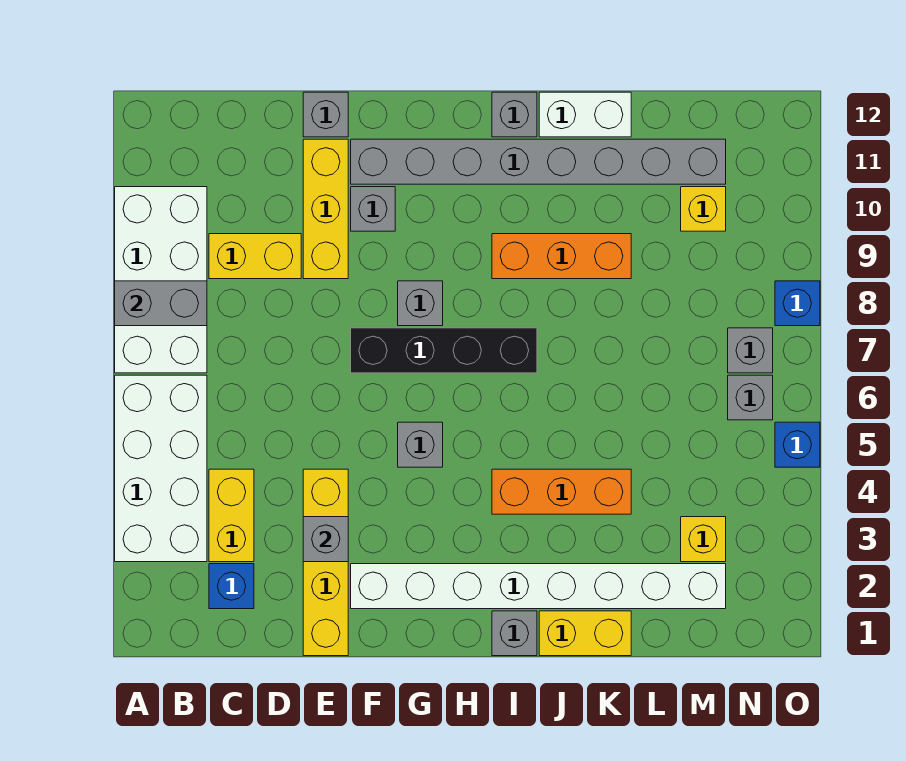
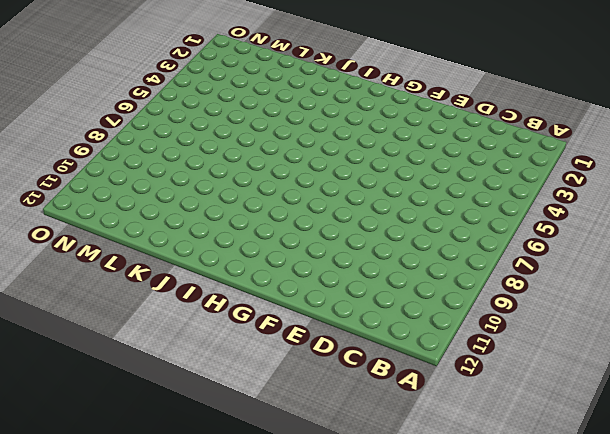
none -> white brick A3:B6 level 1
none -> white brick A7:B10 level 1
none -> blue brick C2 level 1

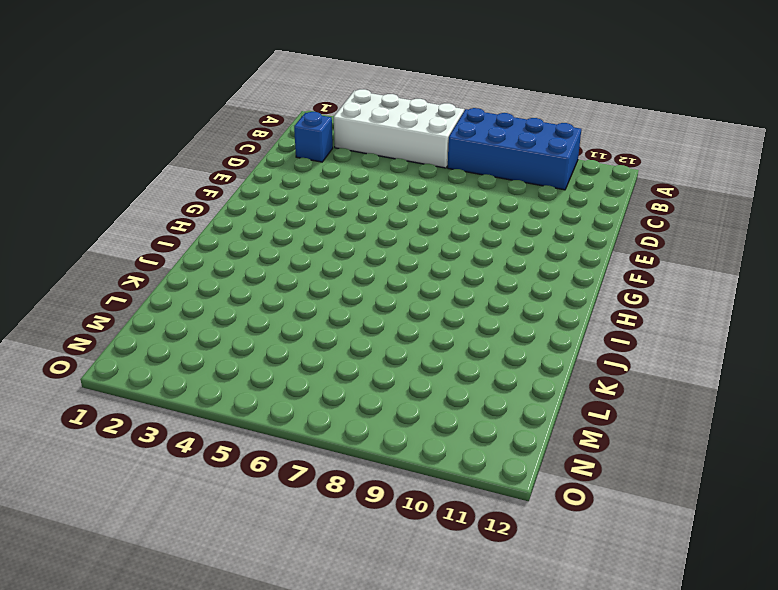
blue brick A7:B10 level 1 -> white brick A7:B10 level 1
none -> yellow brick C3:C4 level 1
none -> yellow brick C9:D9 level 1
none -> yellow brick E1:E4 level 1

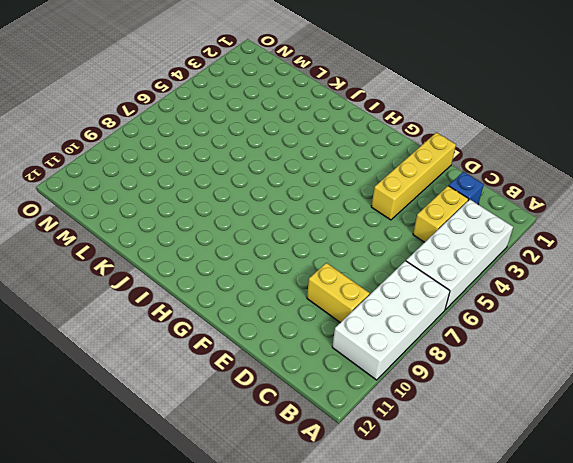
none -> yellow brick E9:E11 level 1
none -> grey brick E12 level 1
none -> white brick F2:M2 level 1

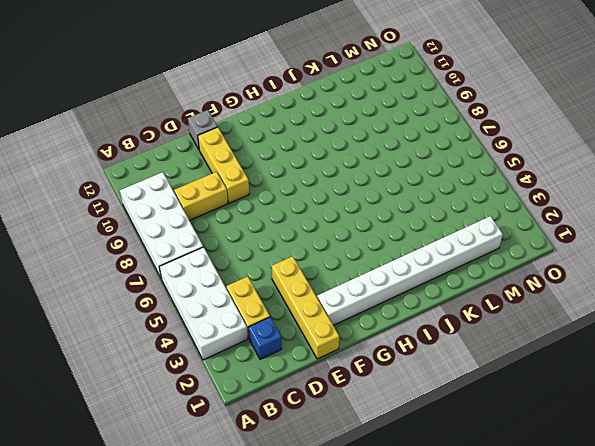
none -> black brick F7:I7 level 1
none -> grey brick F10 level 1
none -> grey brick F11:M11 level 1

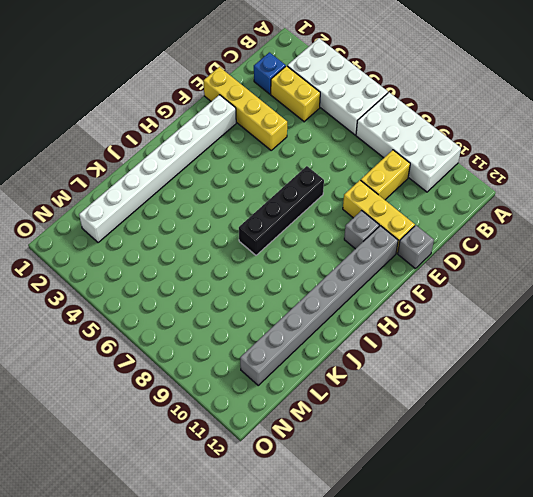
none -> grey brick G5 level 1
none -> grey brick G8 level 1
none -> grey brick I1 level 1

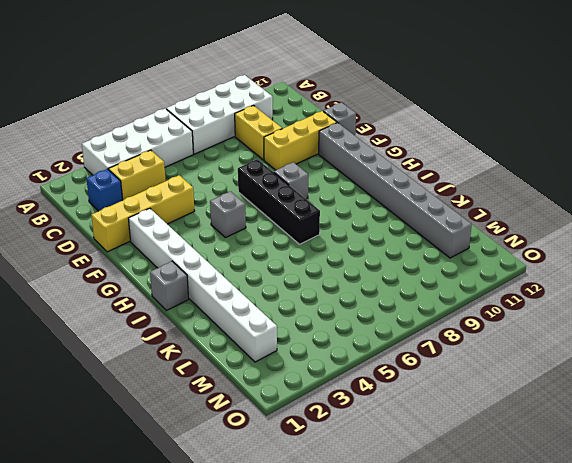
none -> grey brick F10 level 1
none -> orange brick I4:K4 level 1
none -> orange brick I9:K9 level 1

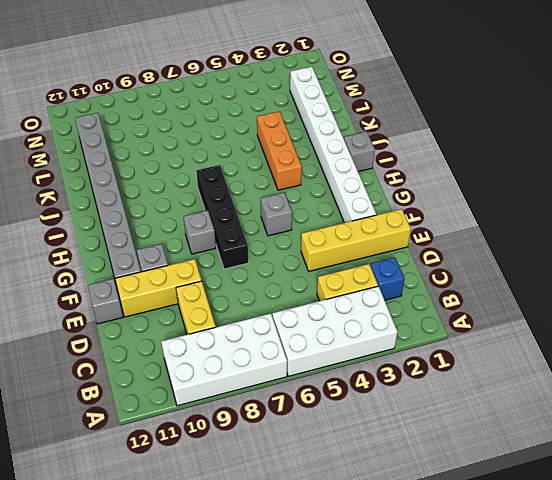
none -> orange brick I9:K9 level 1
none -> grey brick I12 level 1
none -> yellow brick J1:K1 level 1

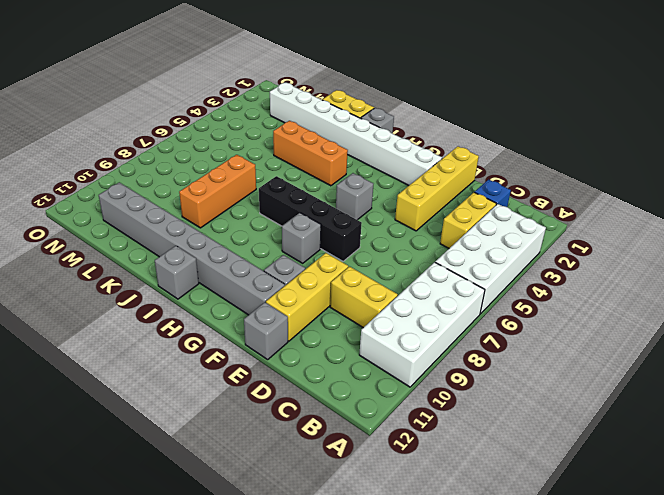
orange brick K7:K9 level 1 -> orange brick I9:K9 level 1
none -> white brick J12:K12 level 1
none -> yellow brick M3 level 1
none -> yellow brick M10 level 1

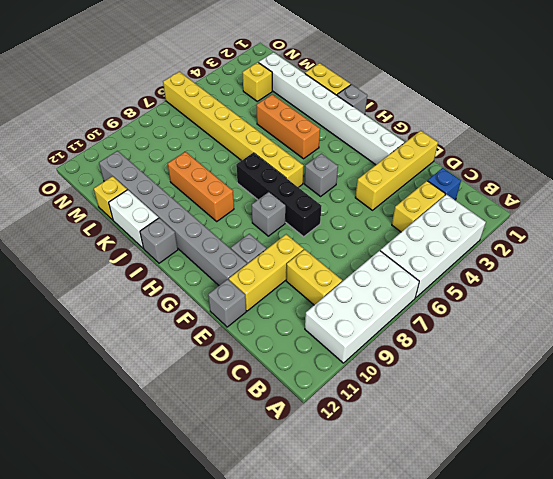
yellow brick H6:O6 level 1 -> grey brick N6 level 1
yellow brick L12 level 1 -> yellow brick M10 level 1
none -> grey brick N7 level 1
none -> blue brick O5 level 1
none -> blue brick O8 level 1

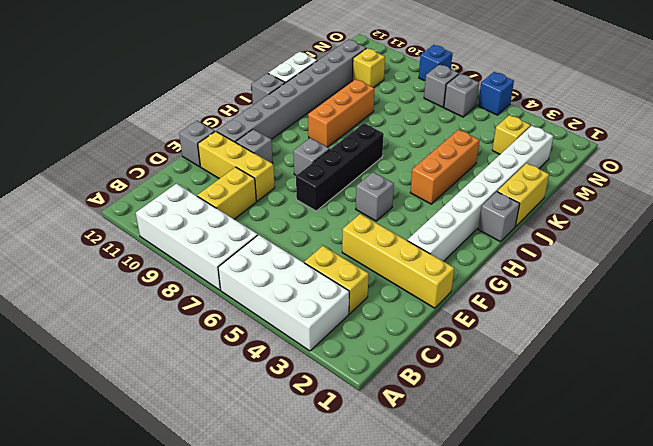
none -> blue brick C2 level 1
none -> grey brick A8:B8 level 2
none -> grey brick E3 level 2

